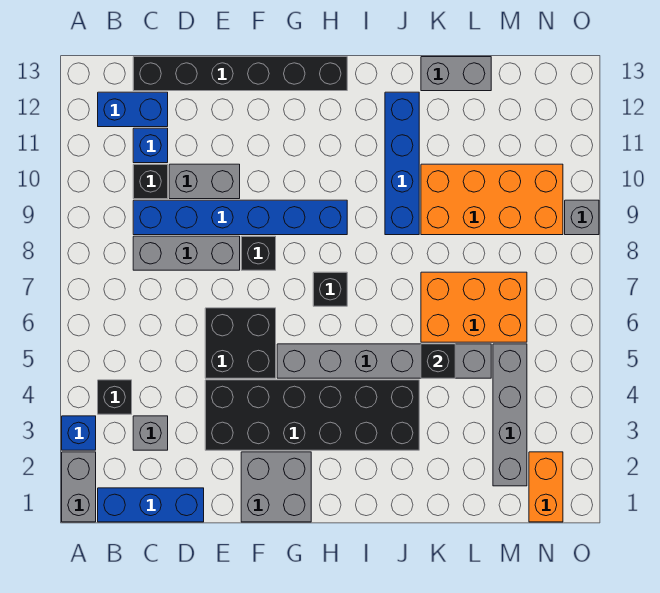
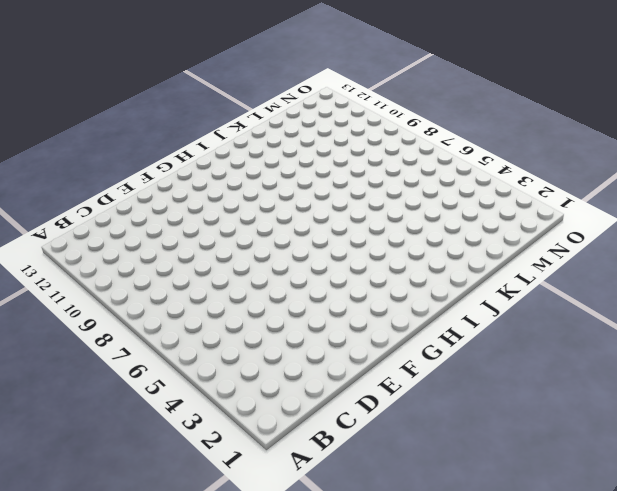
none -> grey brick A1:A2 level 1
none -> blue brick A3 level 1
none -> blue brick B1:D1 level 1

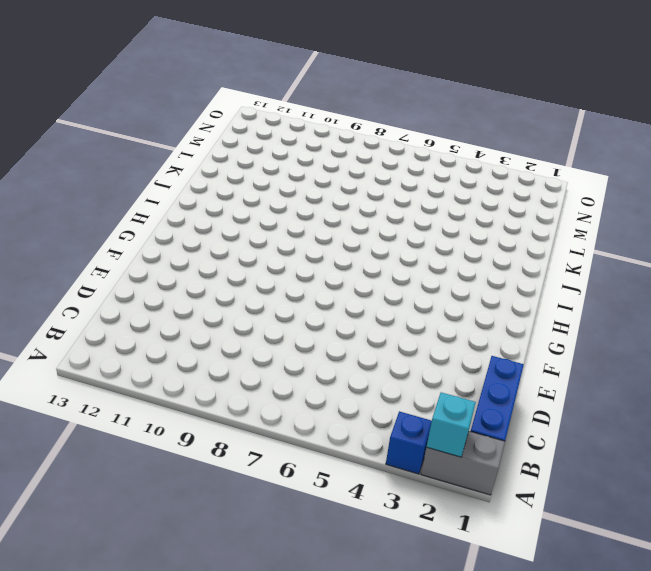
cyan brick A2 level 2 -> none
none -> black brick B4 level 1
none -> blue brick B12:C12 level 1
none -> grey brick C3 level 1

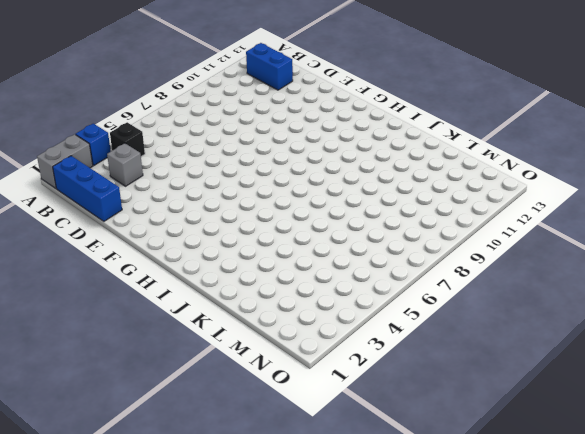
none -> grey brick C8:E8 level 1
none -> blue brick C9:H9 level 1
none -> black brick C10 level 1

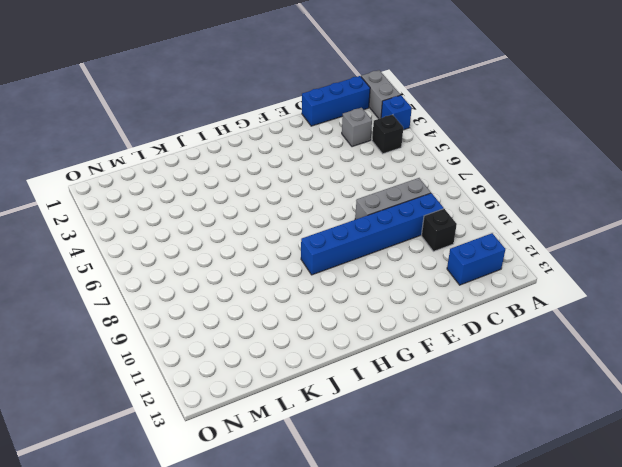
none -> blue brick C11 level 1
none -> black brick C13:H13 level 1
none -> grey brick D10:E10 level 1

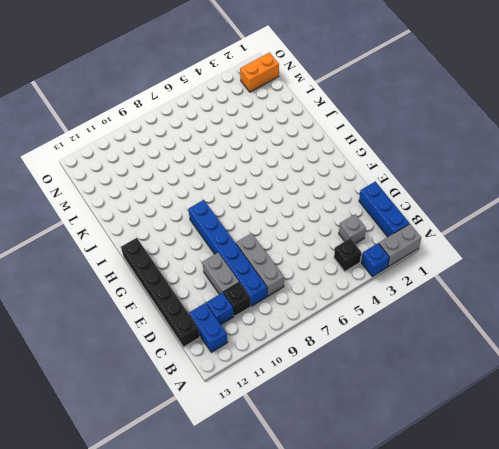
none -> black brick E3:J4 level 1
none -> black brick E5:F6 level 1
none -> grey brick F1:G2 level 1

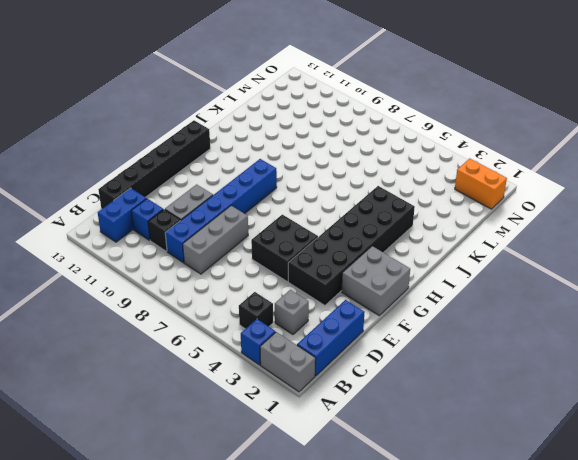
none -> black brick F8 level 1
none -> grey brick G5:L5 level 1
none -> black brick H7 level 1

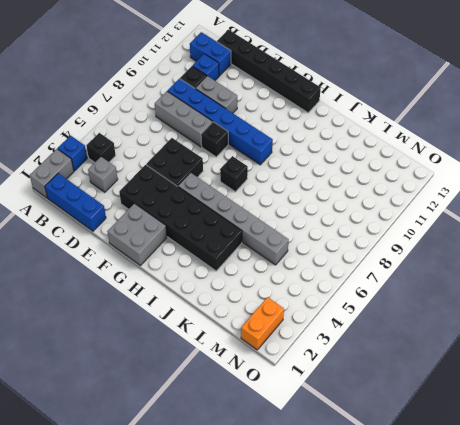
none -> blue brick J9:J12 level 1
none -> orange brick K6:M7 level 1
none -> orange brick K9:N10 level 1

